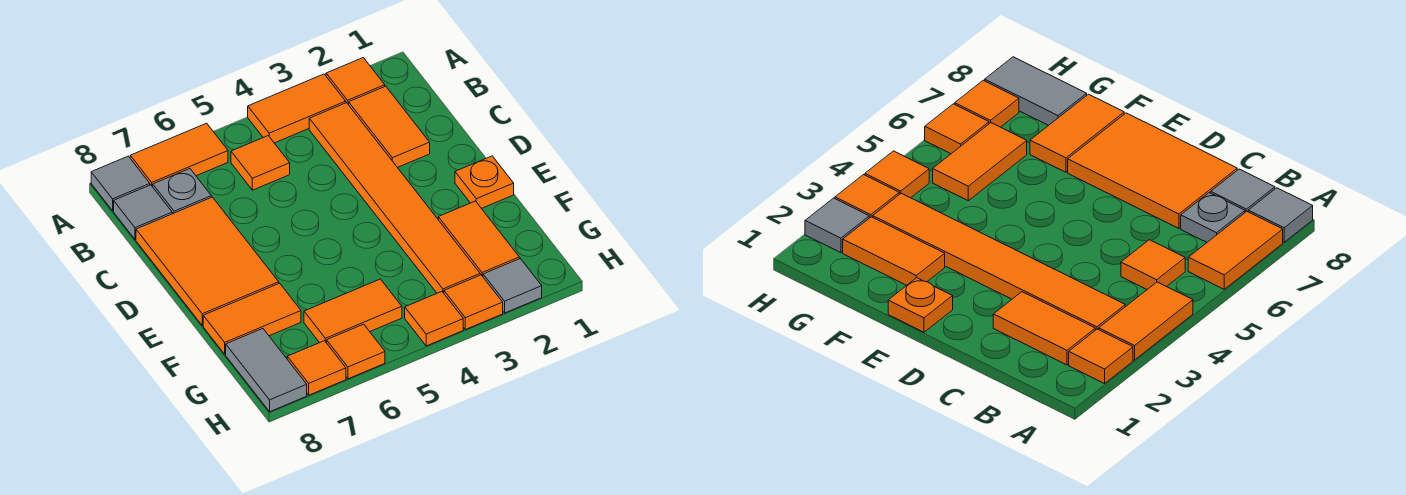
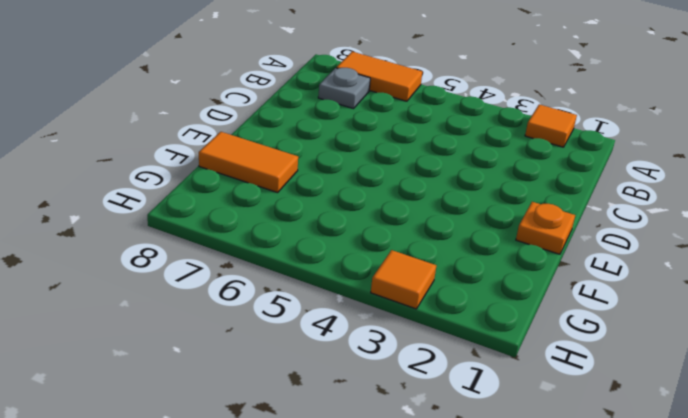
none -> orange tile A3:A4 level 1
none -> grey tile A8 level 1
none -> orange tile B2:C2 level 1

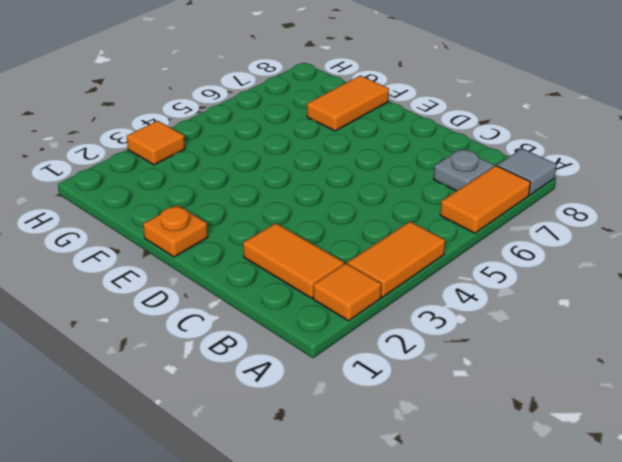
none -> orange tile B3:G3 level 1
none -> orange tile B5 level 1
none -> grey tile B8 level 1

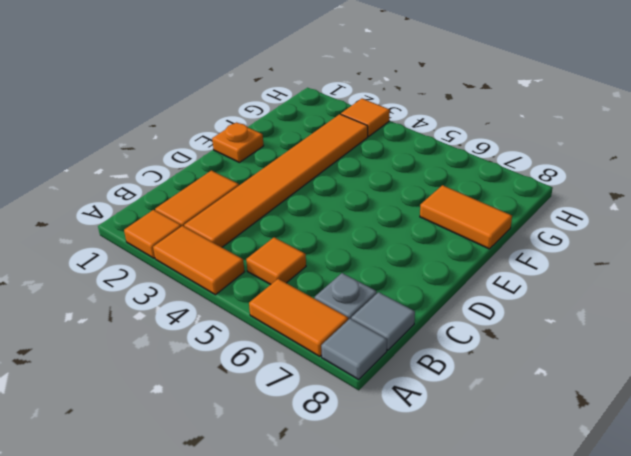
none -> orange tile C7:E8 level 1
none -> orange tile F2:G2 level 1
none -> orange tile G5:G6 level 1

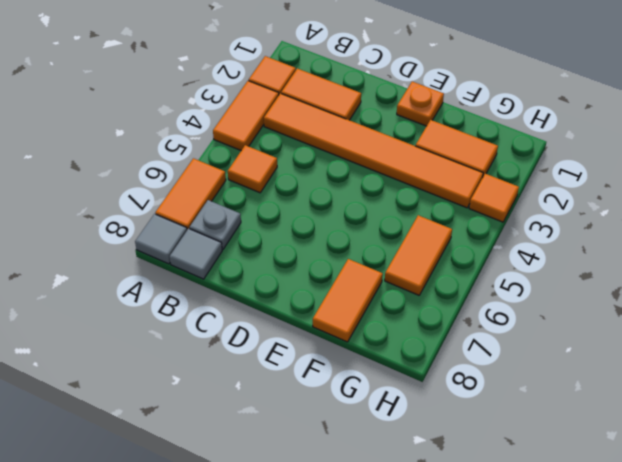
none -> orange tile C7:E8 level 1
none -> grey tile G8:H8 level 1
none -> grey tile H2 level 1

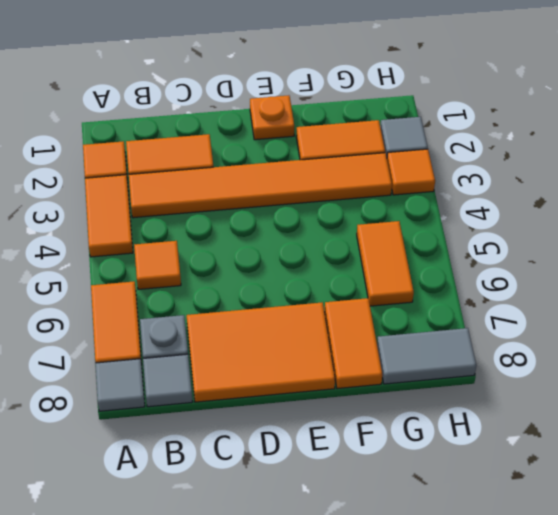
none -> orange tile H4 level 1
none -> orange tile H6 level 1
none -> orange tile H7 level 1

